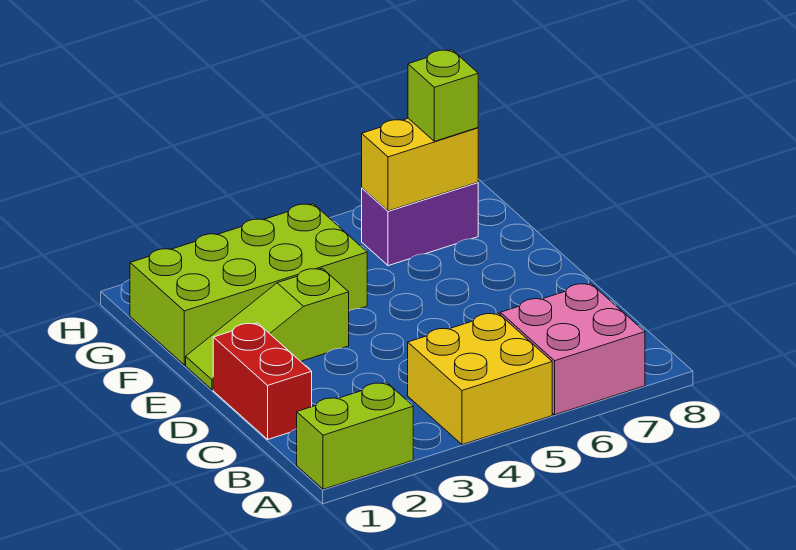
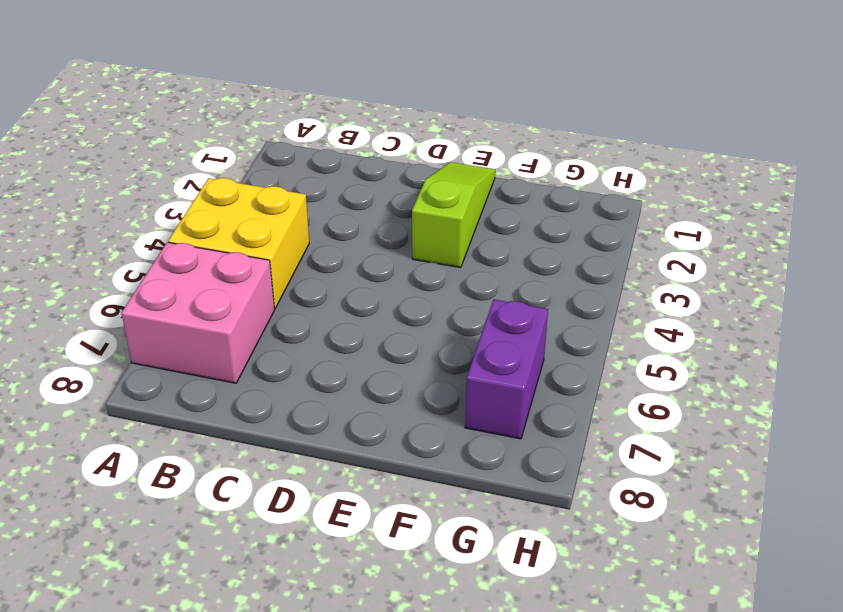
none -> lime brick A1:A2 level 1
none -> red brick C1:D1 level 1

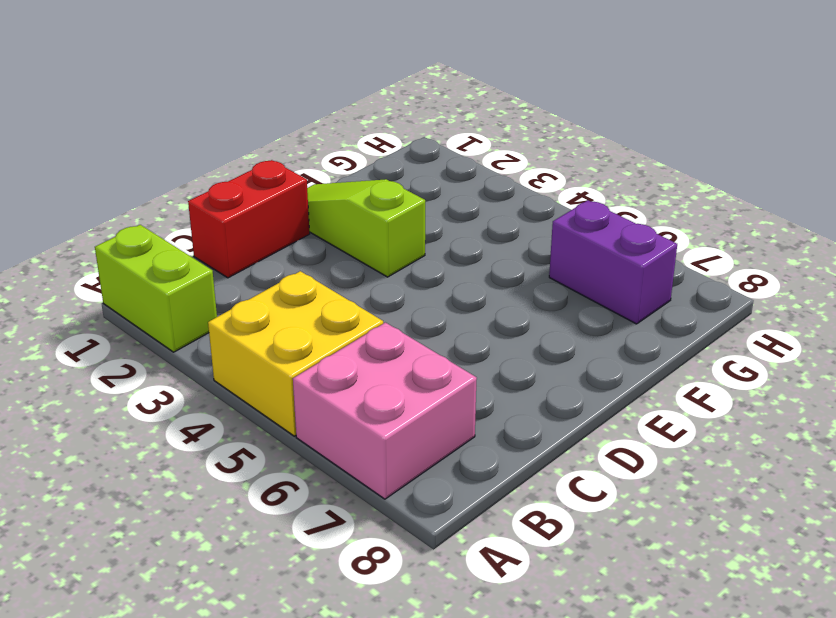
none -> lime brick F1:G4 level 1
none -> yellow brick G6:G7 level 2

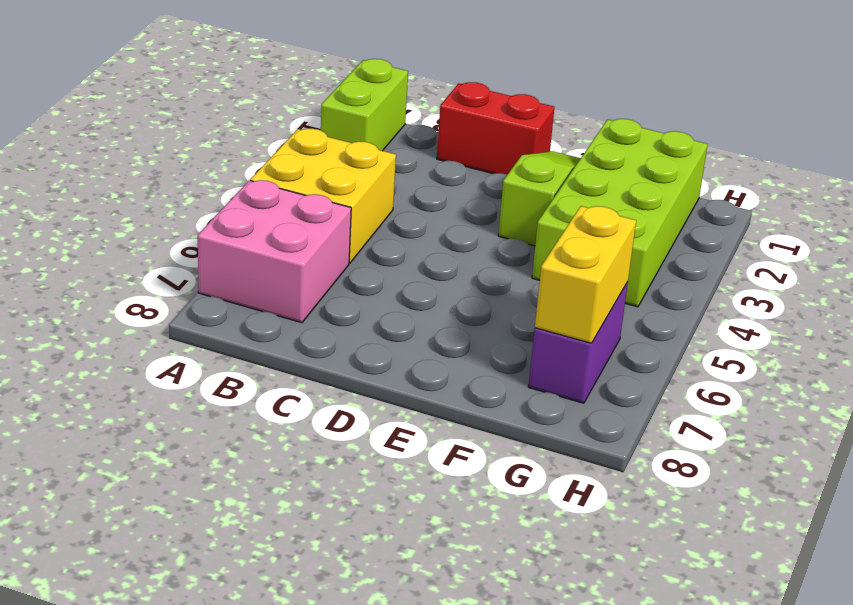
none -> lime brick G7 level 3

